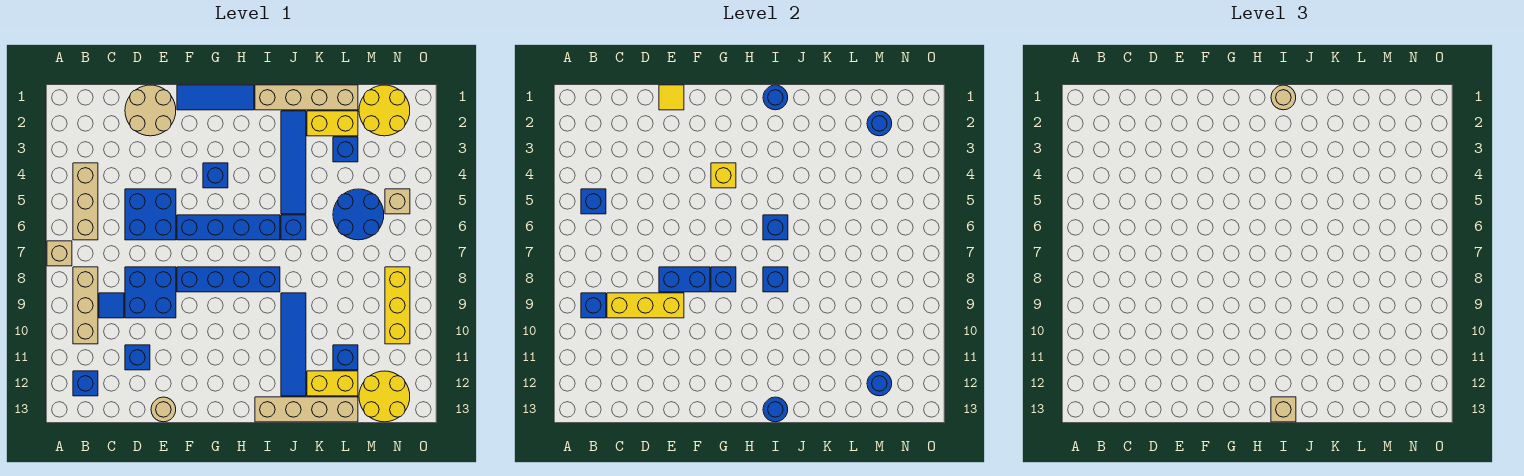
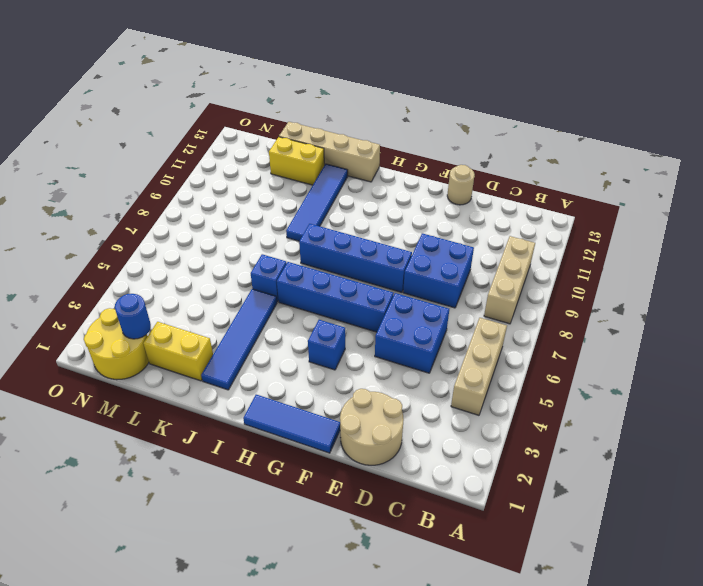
none -> tan brick A7 level 1
none -> blue brick B12 level 1
none -> blue tile C9 level 1
none -> blue brick D11 level 1

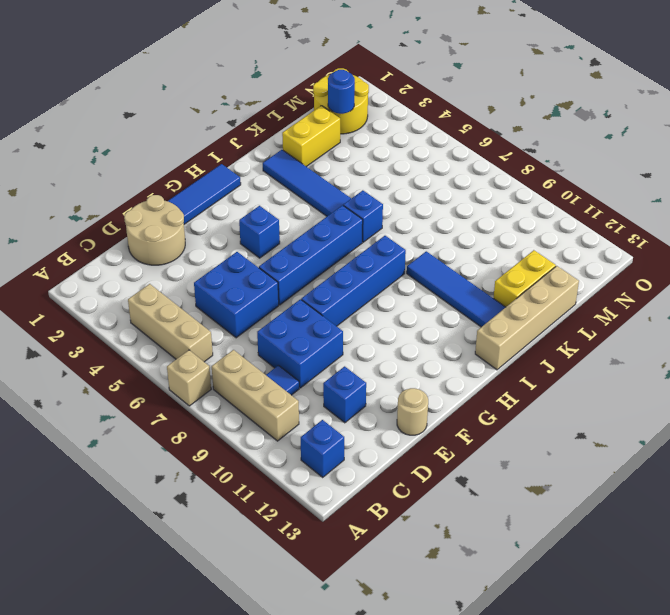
none -> tan brick I1:L1 level 1
none -> blue brick L3 level 1
none -> blue round brick L5:M6 level 1
none -> blue brick L11 level 1

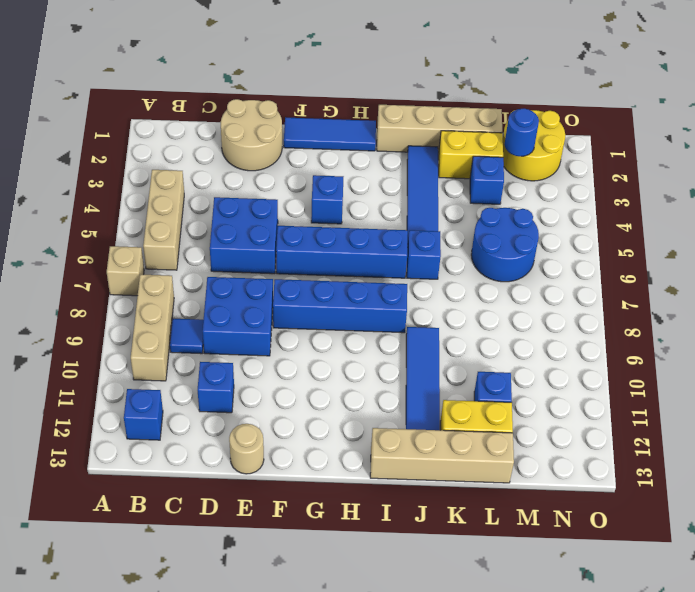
none -> yellow round brick M12:N13 level 1
none -> tan brick N5 level 1
none -> yellow brick N8:N10 level 1
none -> blue brick B5 level 2

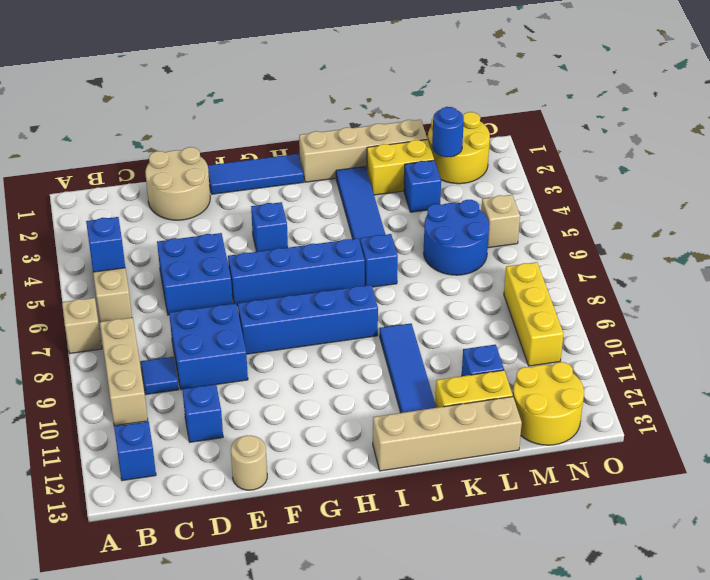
none -> blue brick B9 level 2
none -> yellow brick C9:E9 level 2
none -> yellow tile E1 level 2
none -> blue brick E8:F8 level 2

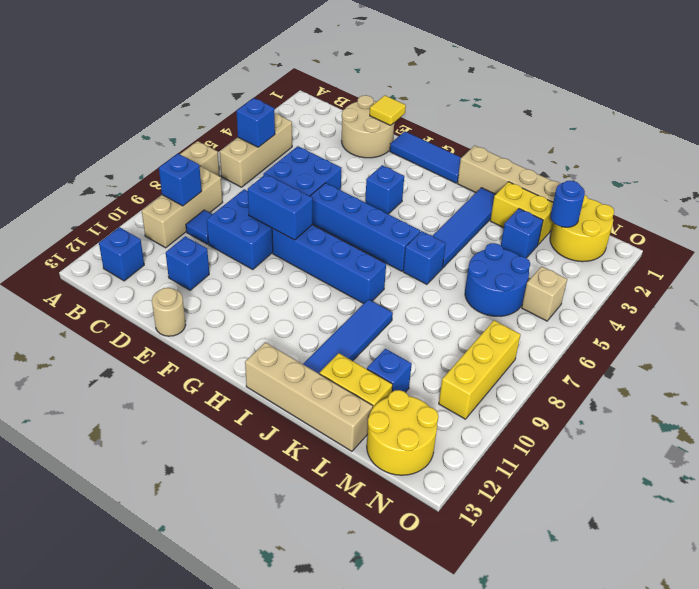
none -> yellow brick C9:E9 level 2
none -> yellow brick G4 level 2
none -> blue brick G8 level 2
none -> blue round brick I1 level 2

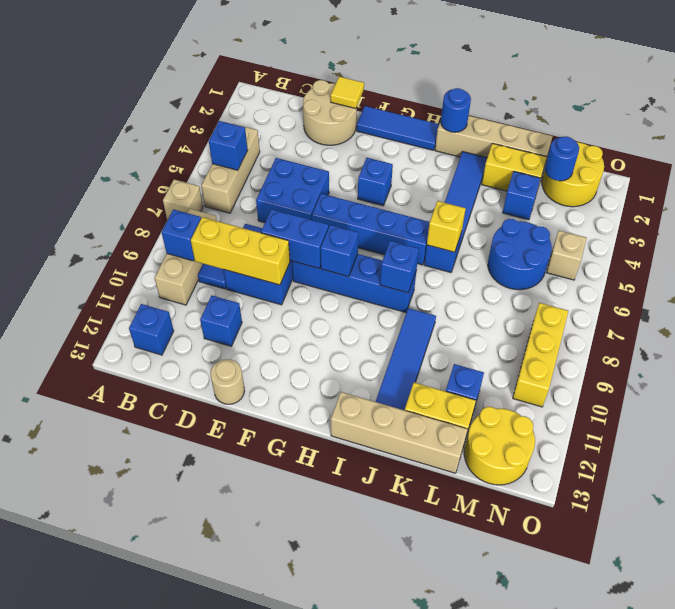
yellow brick J6 level 2 -> yellow brick G4 level 2
none -> blue brick I6 level 2
none -> blue round brick I13 level 2
none -> blue round brick M12 level 2
none -> tan round brick I1 level 3

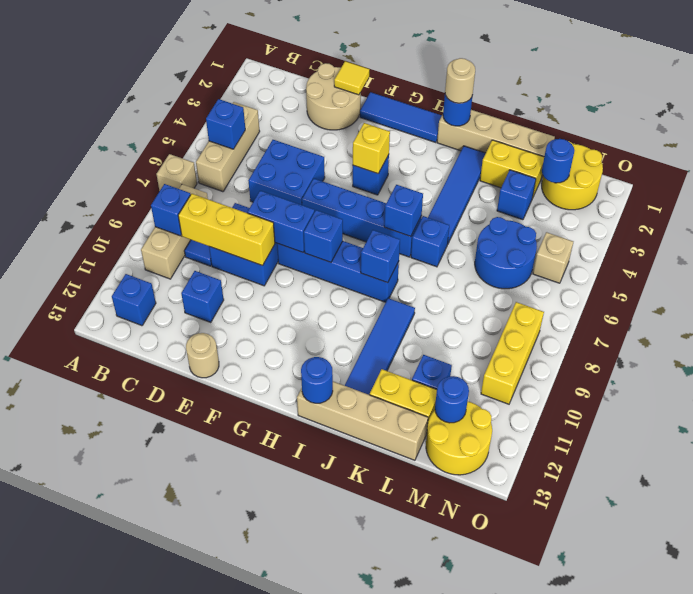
none -> tan brick I13 level 3

